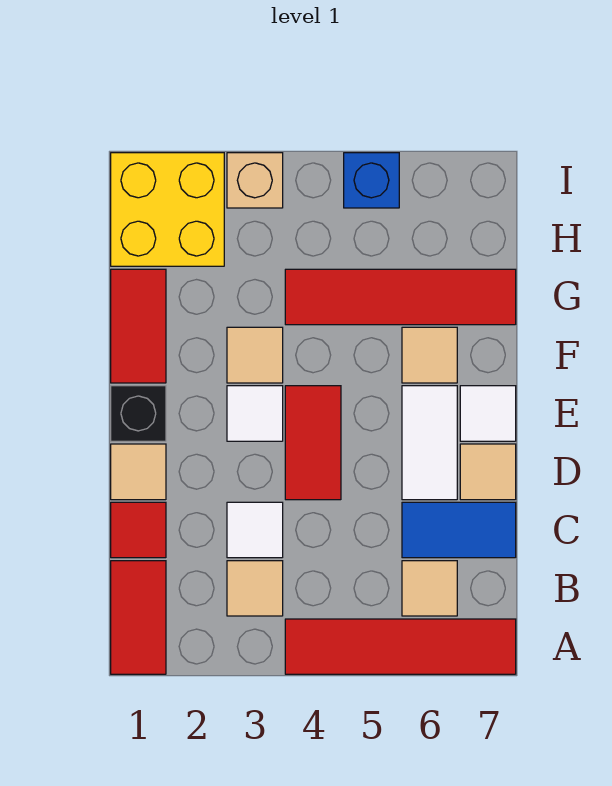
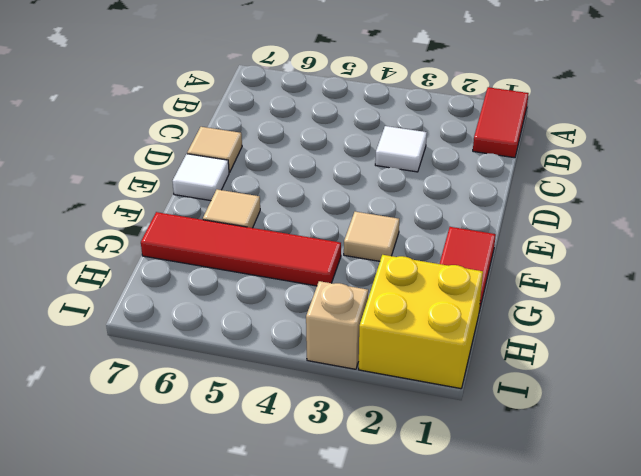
none -> red tile A4:A7 level 1
none -> tan tile B3 level 1
none -> tan tile B6 level 1

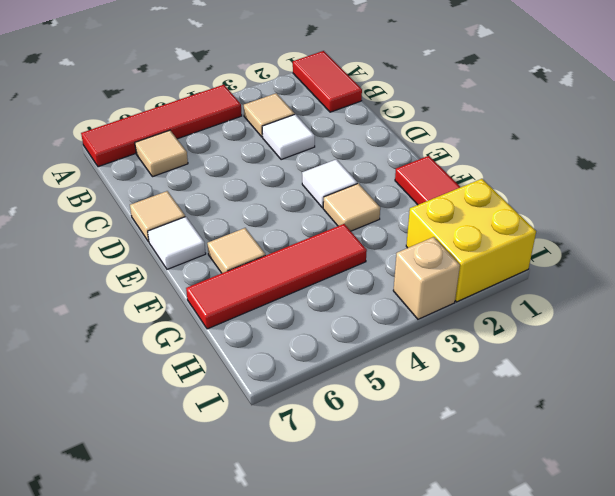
none -> red tile C1 level 1
none -> blue tile C6:C7 level 1
none -> tan tile D1 level 1

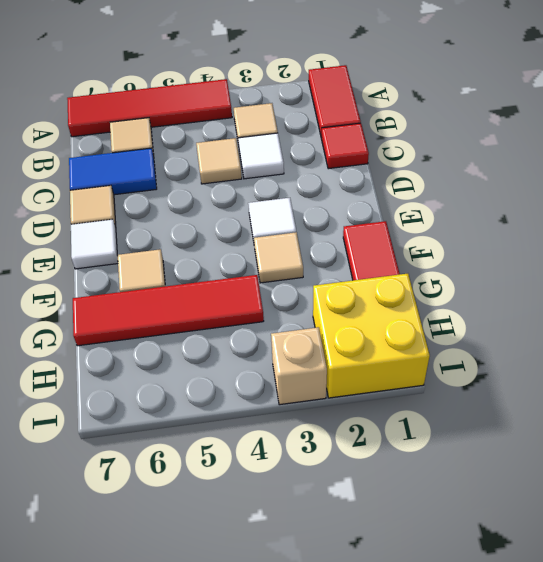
tan tile C4 level 1 -> tan tile D1 level 1
none -> red tile D4:E4 level 1
none -> white tile D6:E6 level 1
none -> black brick E1 level 1

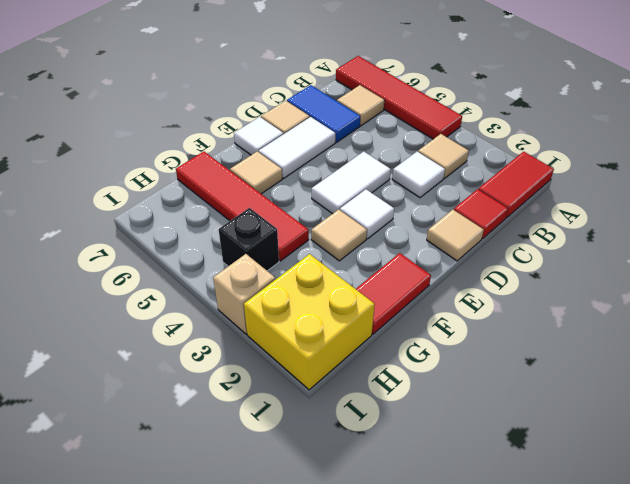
white tile D4:E4 level 1 -> red tile D4:E4 level 1
black brick H4 level 1 -> black brick E1 level 1
none -> blue brick I5 level 1

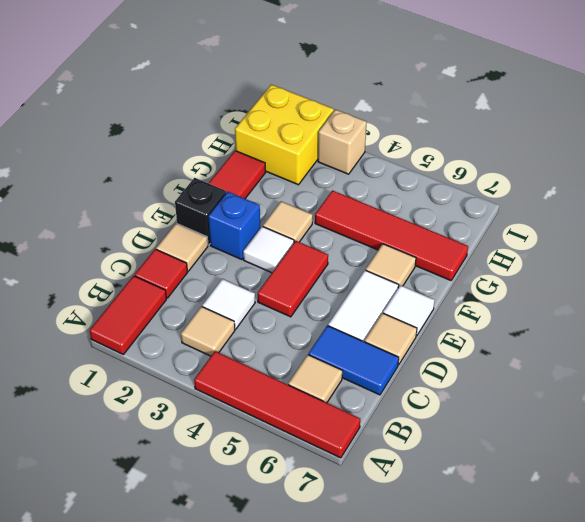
blue brick E2 level 1 -> blue brick I5 level 1

